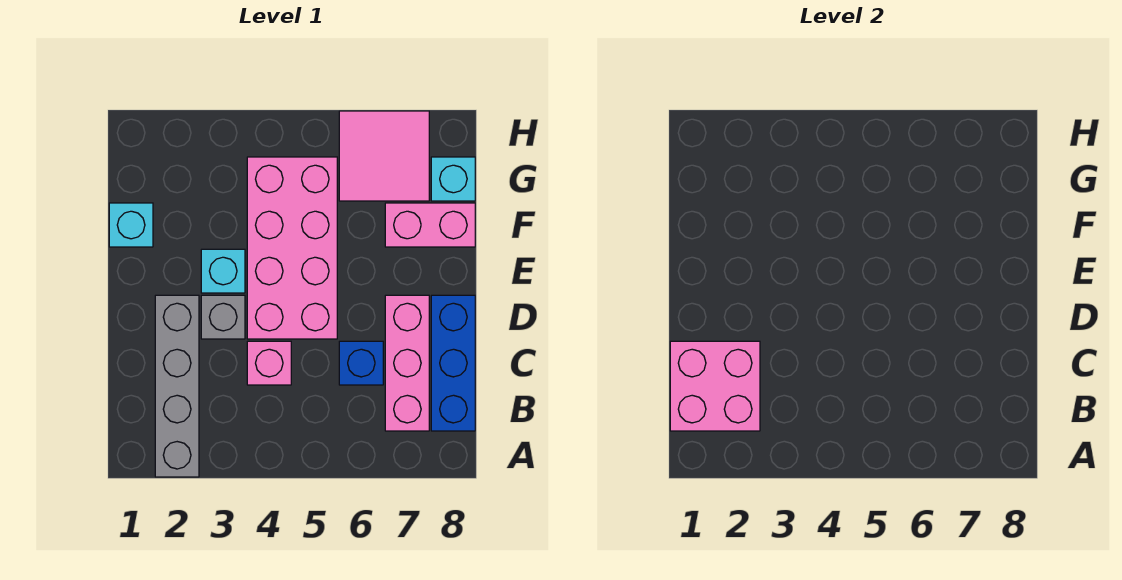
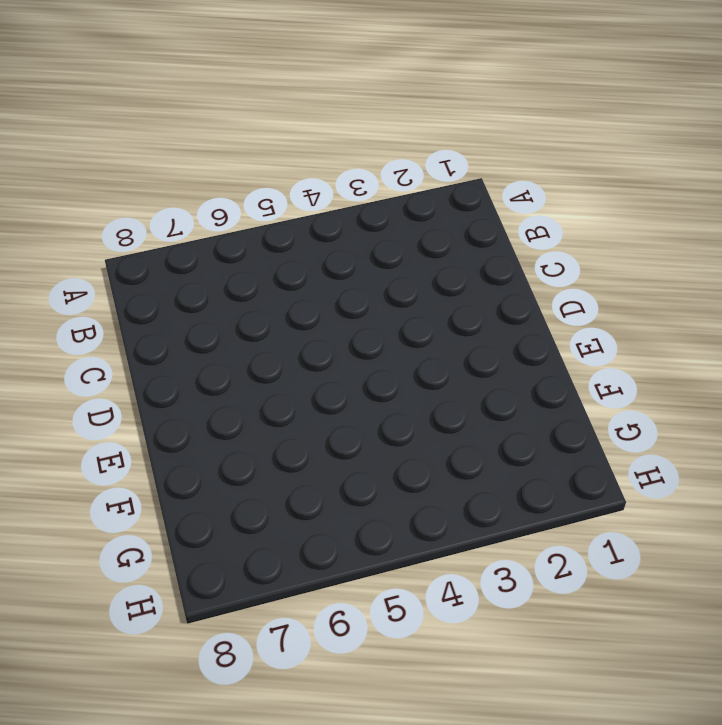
none -> grey brick A2:D2 level 1
none -> pink brick B7:D7 level 1
none -> blue brick B8:D8 level 1

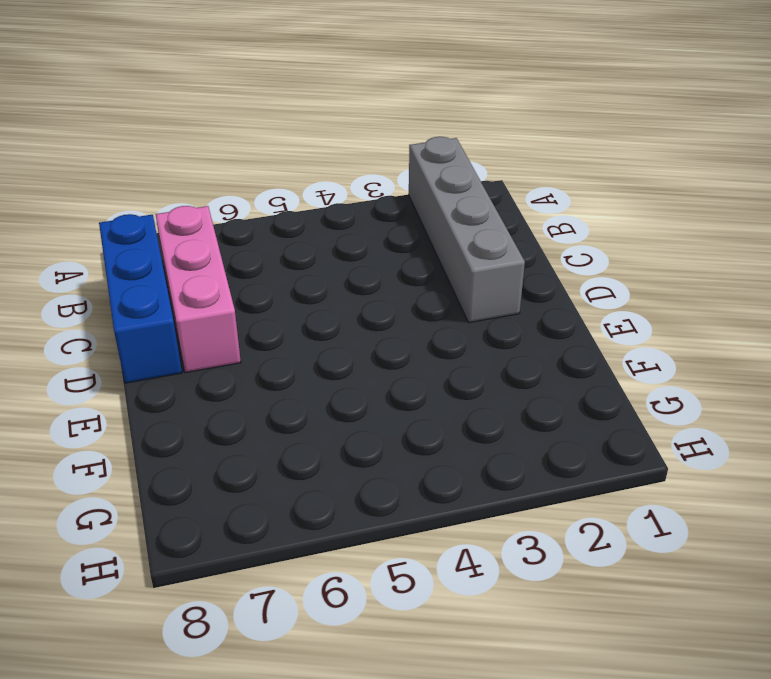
none -> pink brick C4 level 1
none -> blue brick C6 level 1
none -> grey brick D3 level 1

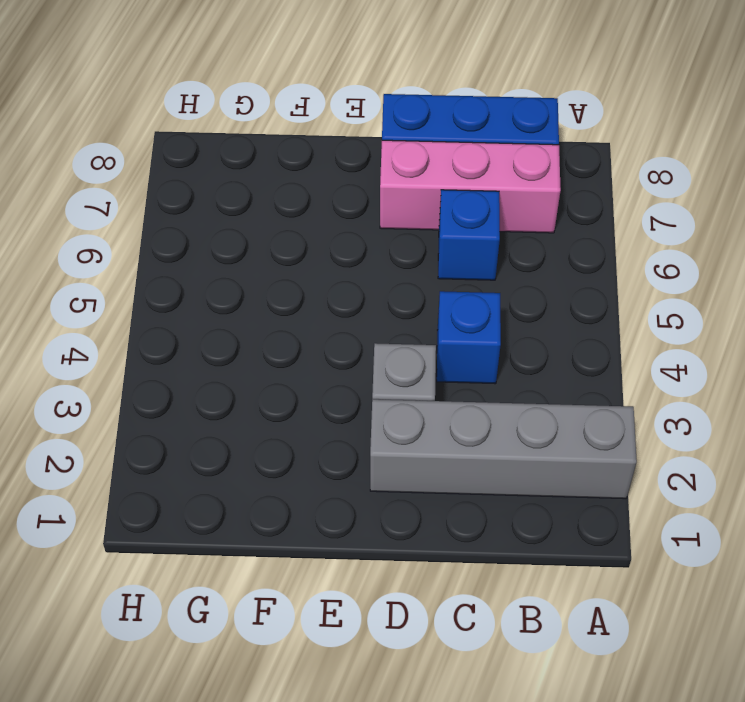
blue brick C4 level 1 -> pink brick C4 level 1
none -> pink brick D4:G5 level 1
none -> cyan brick E3 level 1
none -> cyan brick F1 level 1

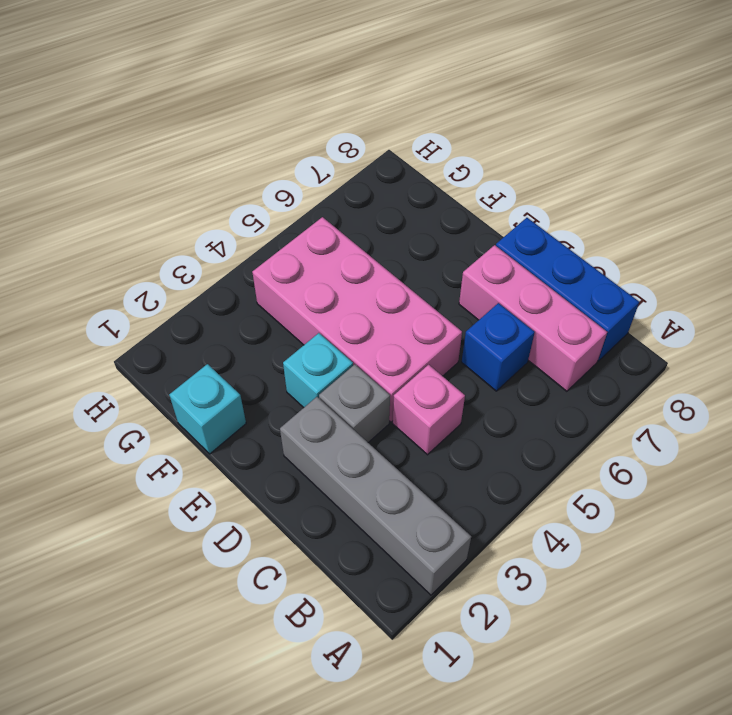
none -> pink brick F7:F8 level 1
none -> pink tile G6:H7 level 1
none -> cyan brick G8 level 1

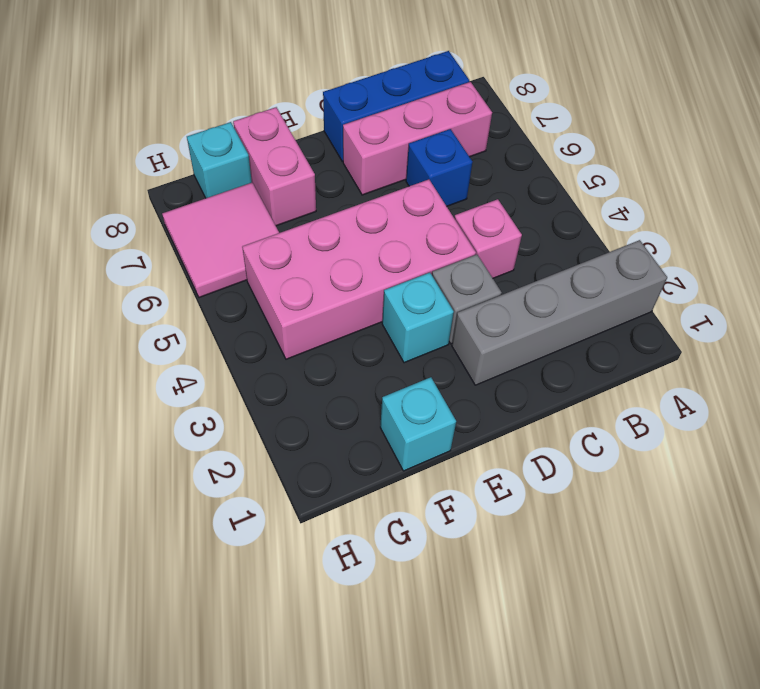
none -> pink brick B1:C2 level 2

